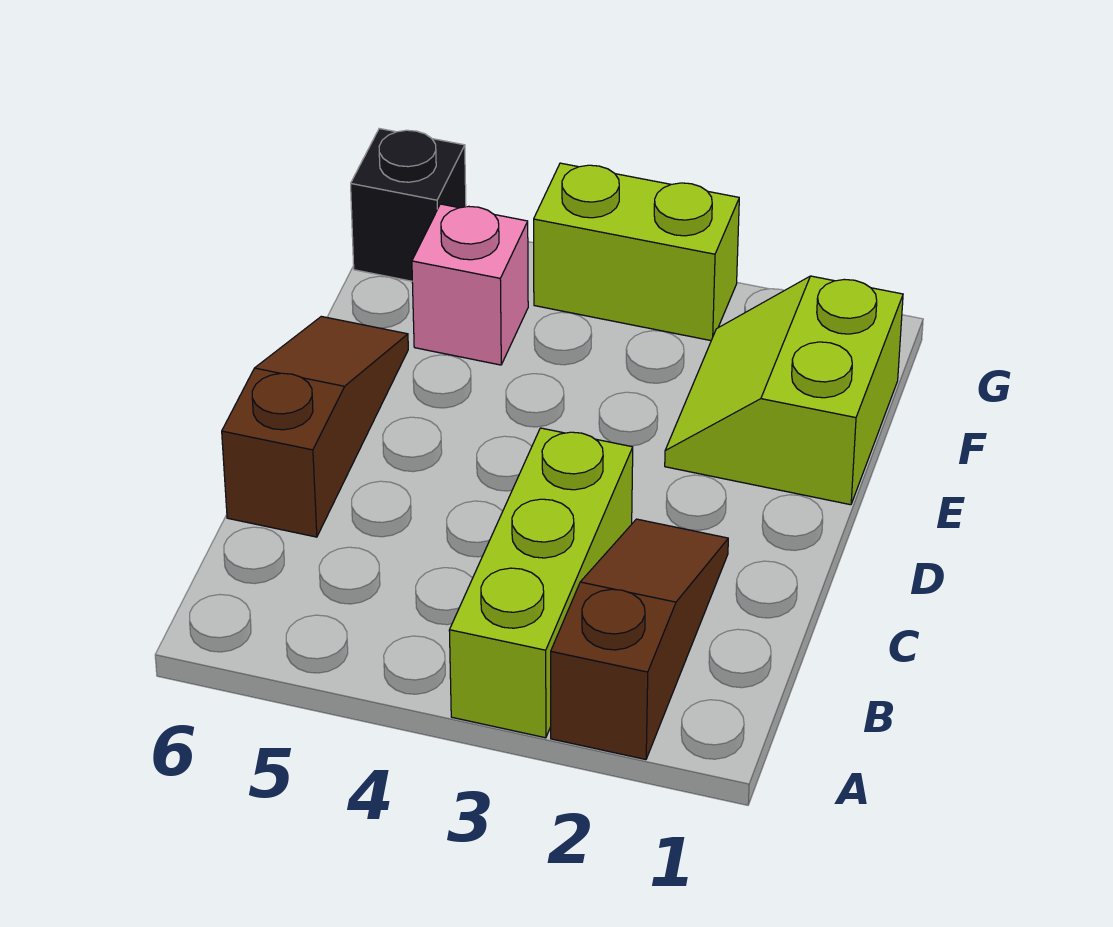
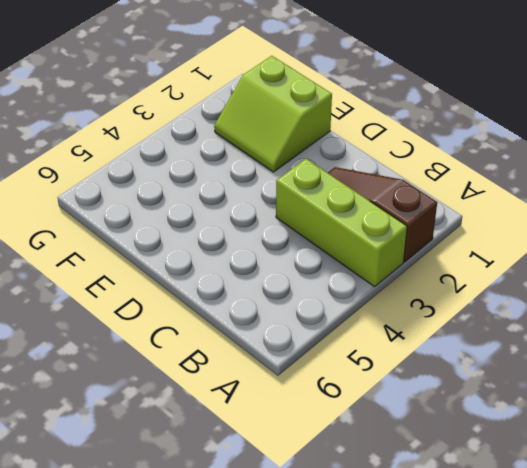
none -> brown slope C6:E6 level 1 top C
none -> pink brick F5 level 1

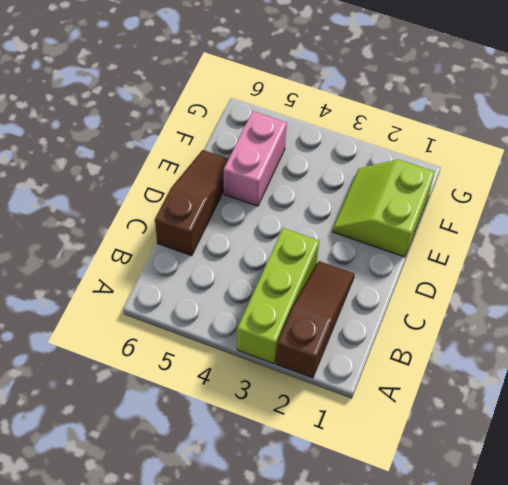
pink brick E5:F5 level 1 -> pink brick F5 level 1
none -> lime brick G3:G4 level 1
none -> black brick G6 level 1

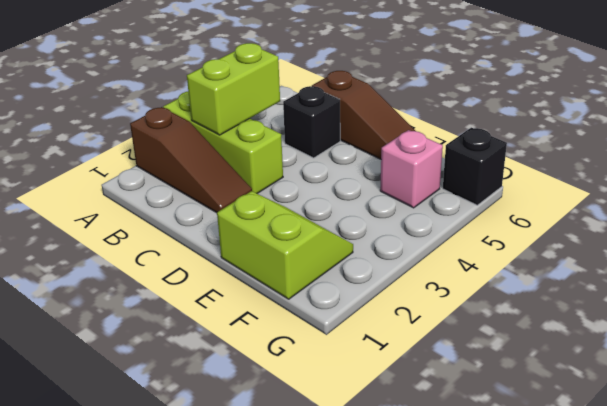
lime brick B3:B4 level 2 -> lime brick G3:G4 level 1
black brick C5 level 1 -> none

